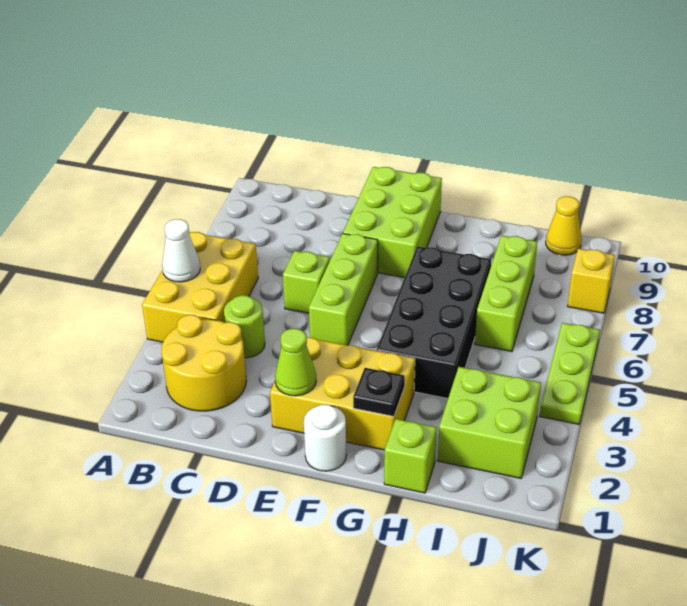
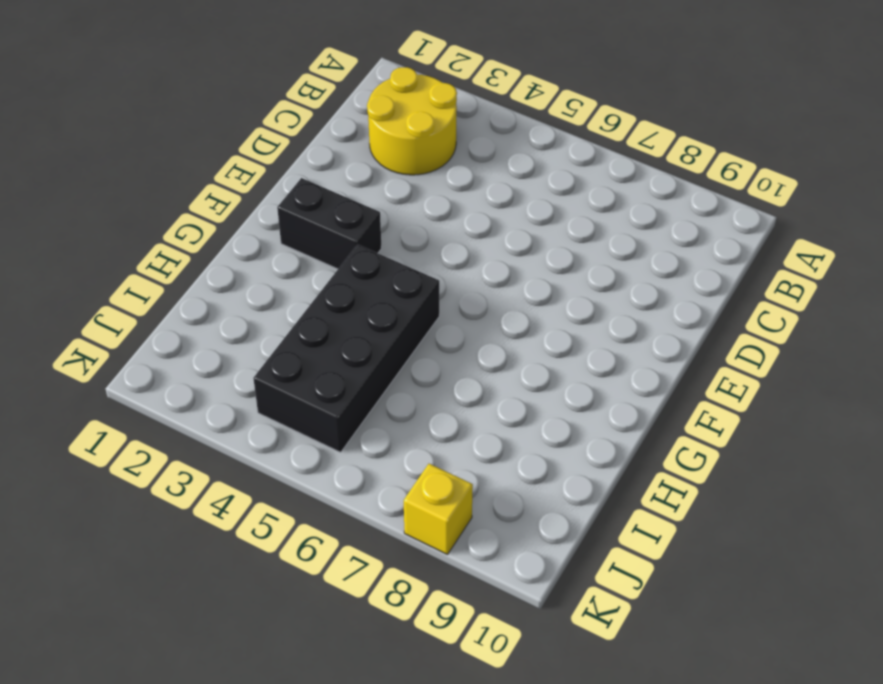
black brick F2:F3 level 1 -> yellow brick E2:G3 level 1
black brick G4:J5 level 1 -> black brick G4:H7 level 1
none -> yellow brick A4:B6 level 1
none -> lime round brick C4 level 1
none -> lime brick D6 level 1

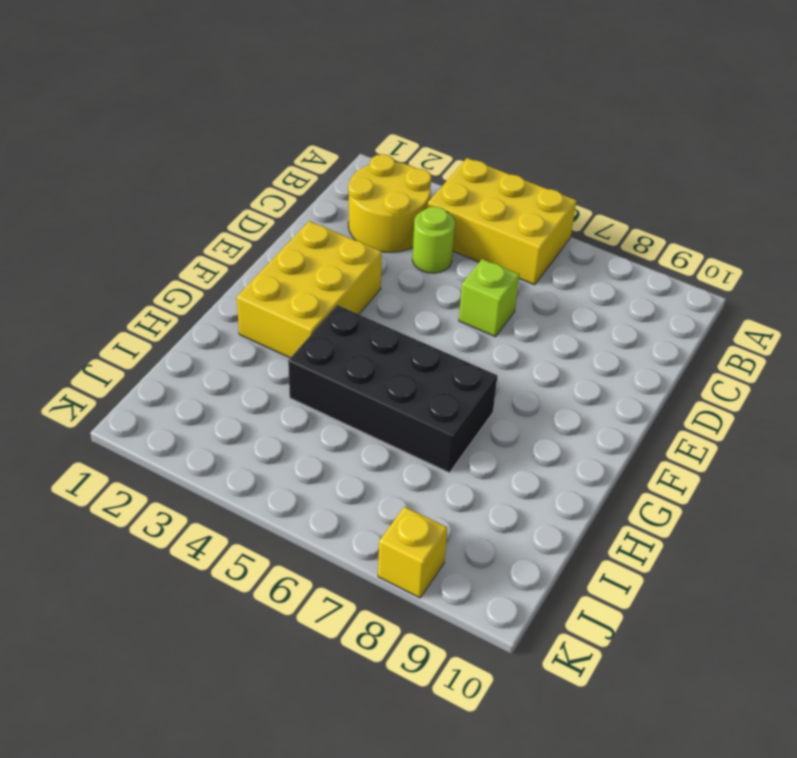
none -> lime brick E5:E7 level 1
none -> lime brick E8:F10 level 1
none -> white round brick F1 level 1

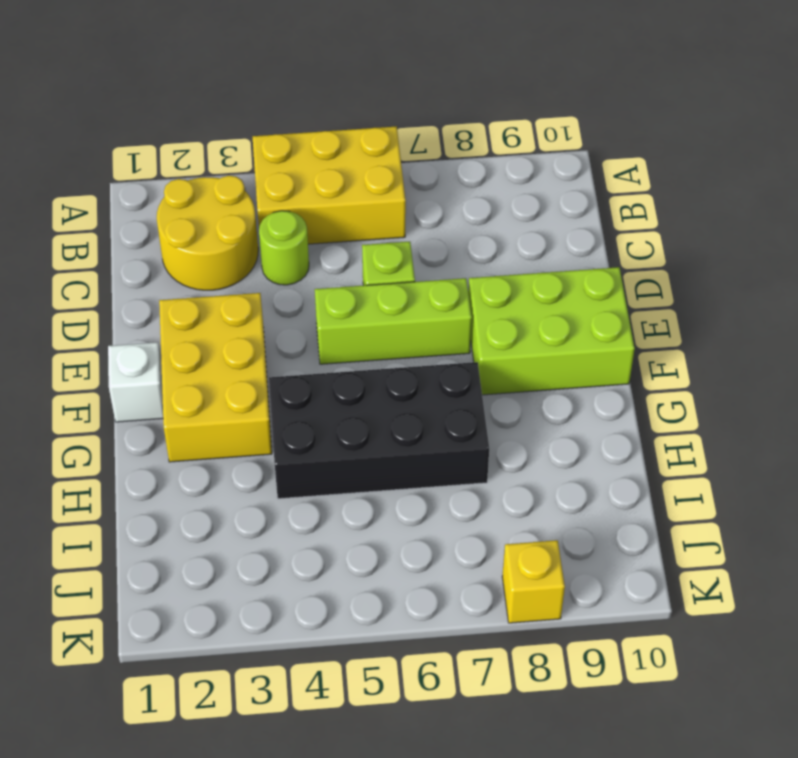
white brick F1 level 1 -> white round brick F1 level 1
none -> lime brick H1 level 1
none -> lime brick I2:J3 level 1
none -> lime brick I6:I8 level 1

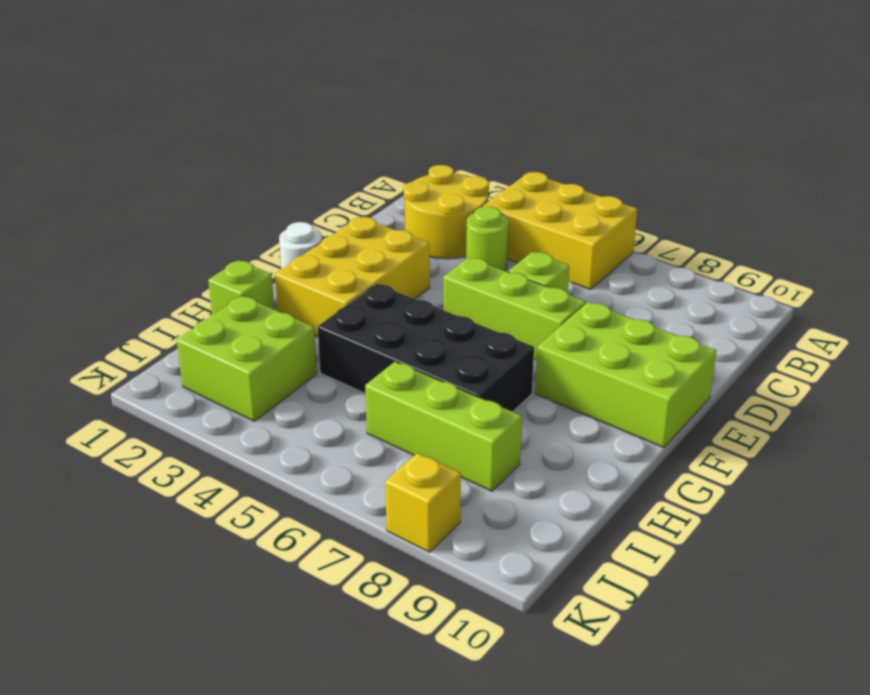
none -> yellow cone J10 level 1
none -> lime plate K4:K6 level 1
none -> white cone A5 level 2

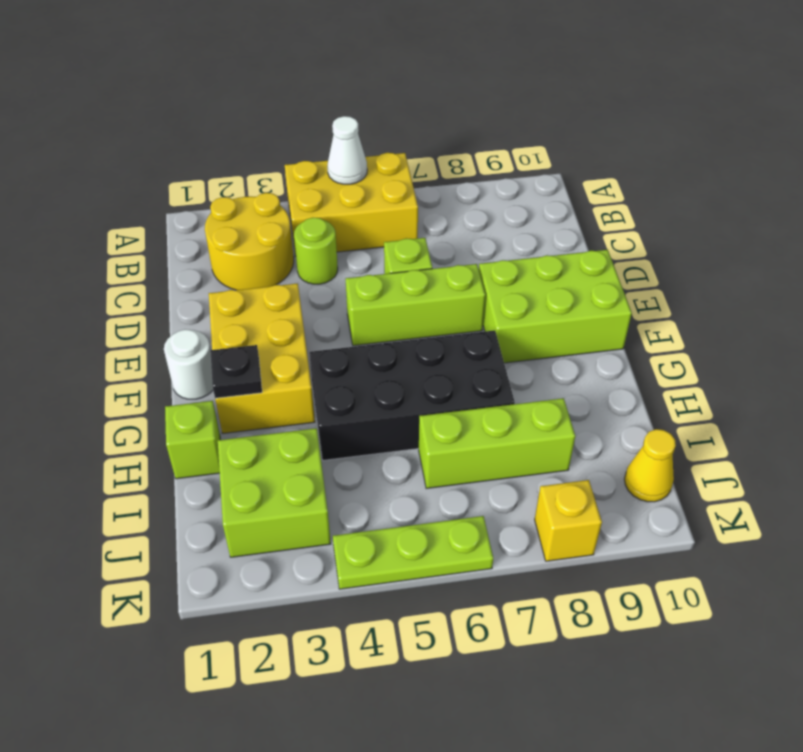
none -> lime cone E2 level 2

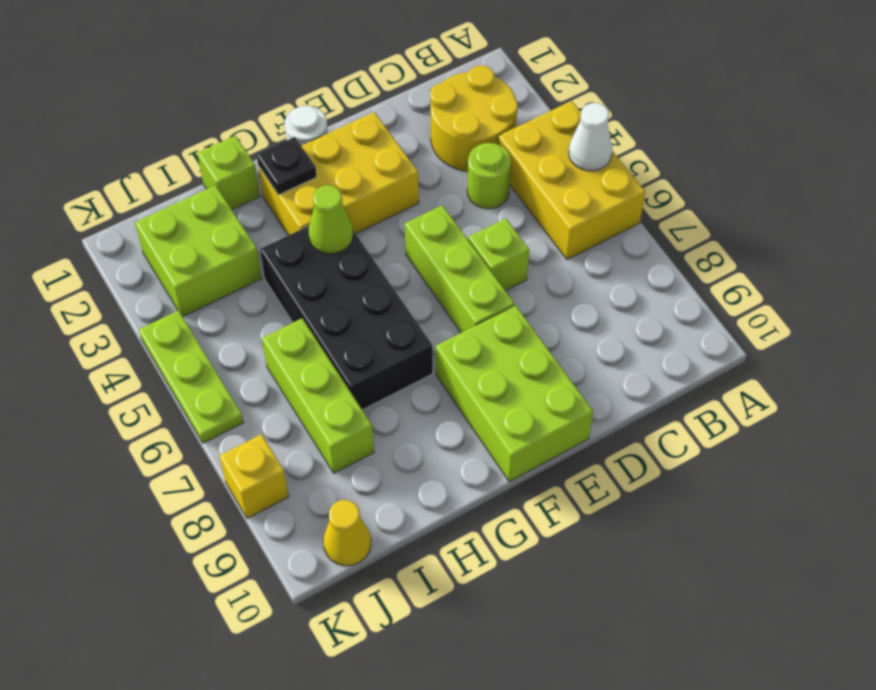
lime cone G4 level 2 -> lime cone E2 level 2

